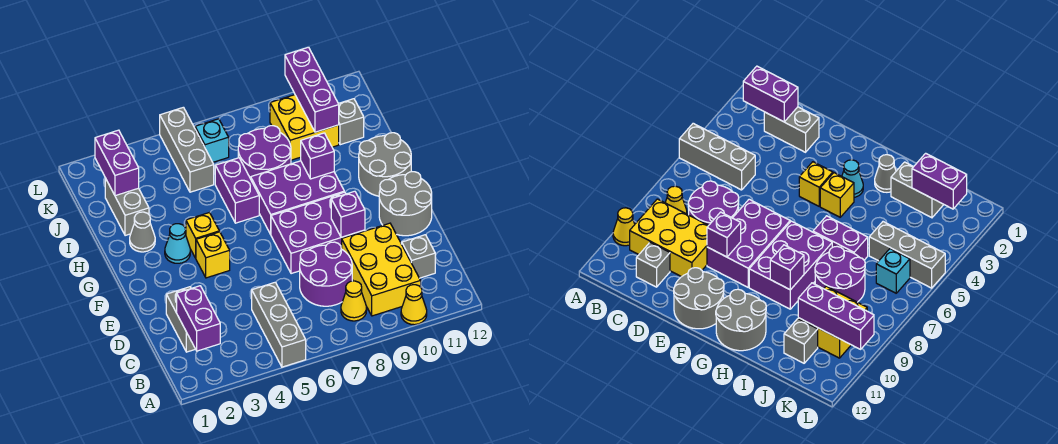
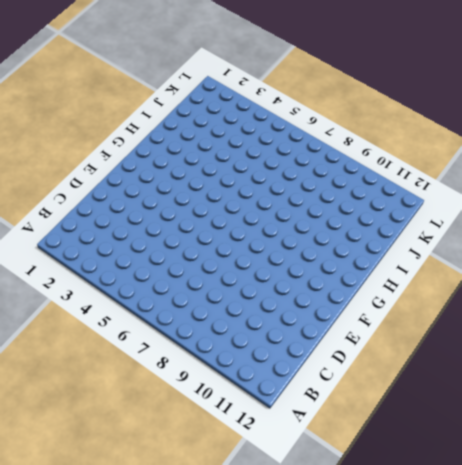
none -> grey brick A5:C5 level 1
none -> yellow cone A10 level 1
none -> yellow cone B8 level 1

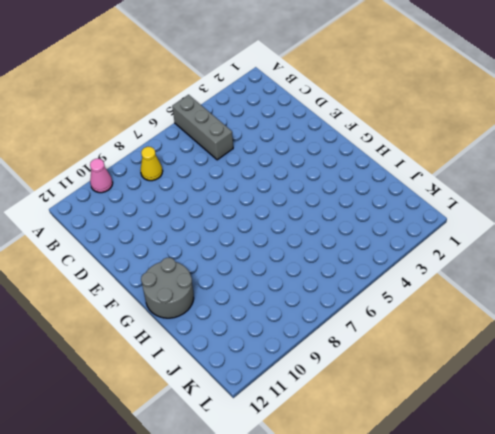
pink cone A10 level 1 -> yellow cone A10 level 1
none -> yellow brick B9:D10 level 1
none -> grey brick C2:D2 level 1
none -> purple round brick C7:D8 level 1

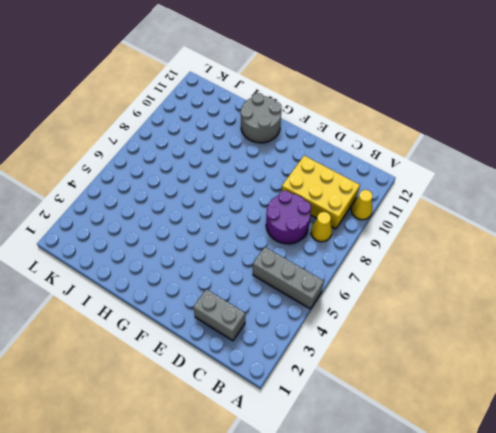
none -> grey brick C11 level 1
none -> purple brick E7:F9 level 1
none -> grey round brick E11:F12 level 1

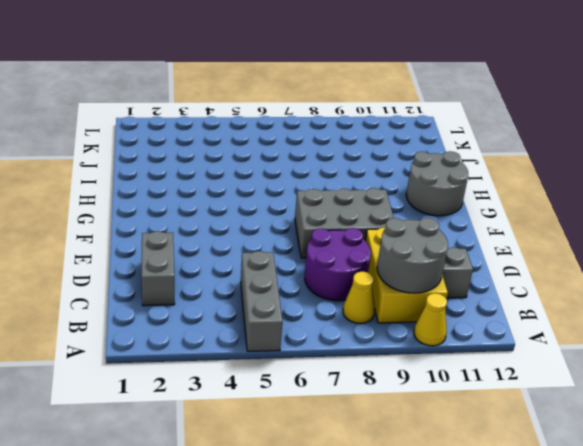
grey round brick B9:C10 level 2 -> grey round brick E11:F12 level 1
grey brick E7:F9 level 1 -> purple brick E7:F9 level 1
none -> yellow brick F4 level 1
none -> cyan cone G3 level 1
none -> yellow brick G4 level 1

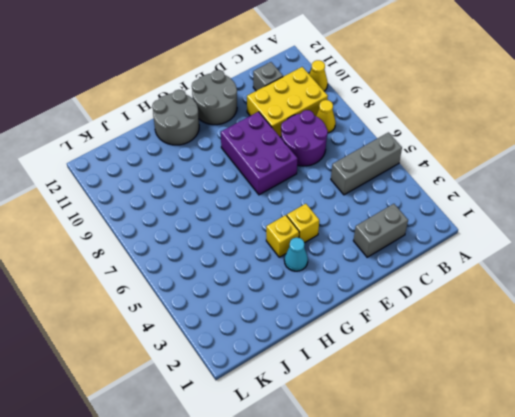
none -> purple brick G7:H9 level 1
none -> grey cone H2 level 1
none -> purple brick H6:I6 level 1

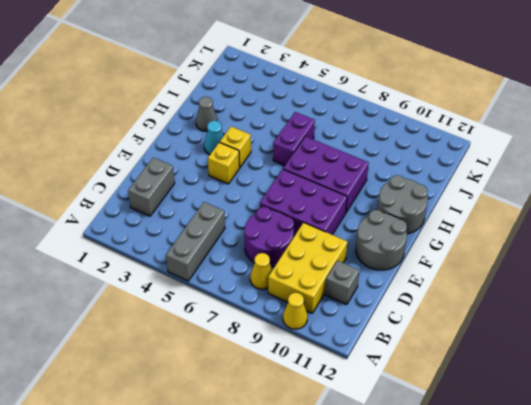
none -> grey brick I2:J2 level 1
none -> purple round brick I7:J8 level 1
none -> grey brick J5:L5 level 1

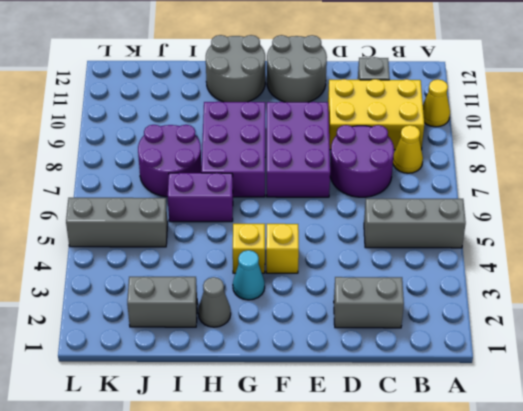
none -> yellow brick J9:K10 level 1
none -> grey brick J11 level 1
none -> cyan brick K6 level 1

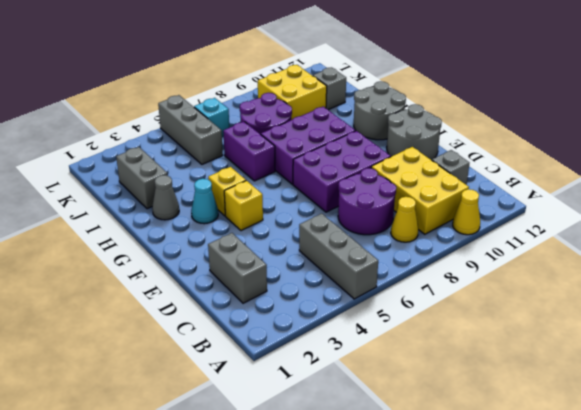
none -> purple brick B2:C2 level 2
none -> purple brick E9 level 2
none -> purple brick H9 level 2

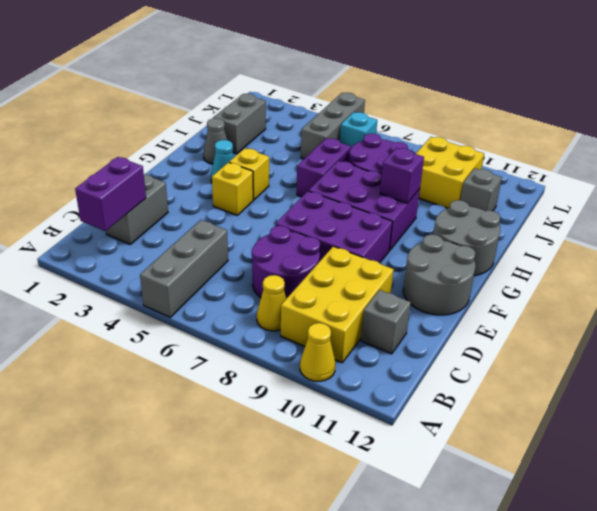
none -> purple brick E9 level 2
none -> purple brick J2:K2 level 2
none -> purple brick J10:L10 level 2

